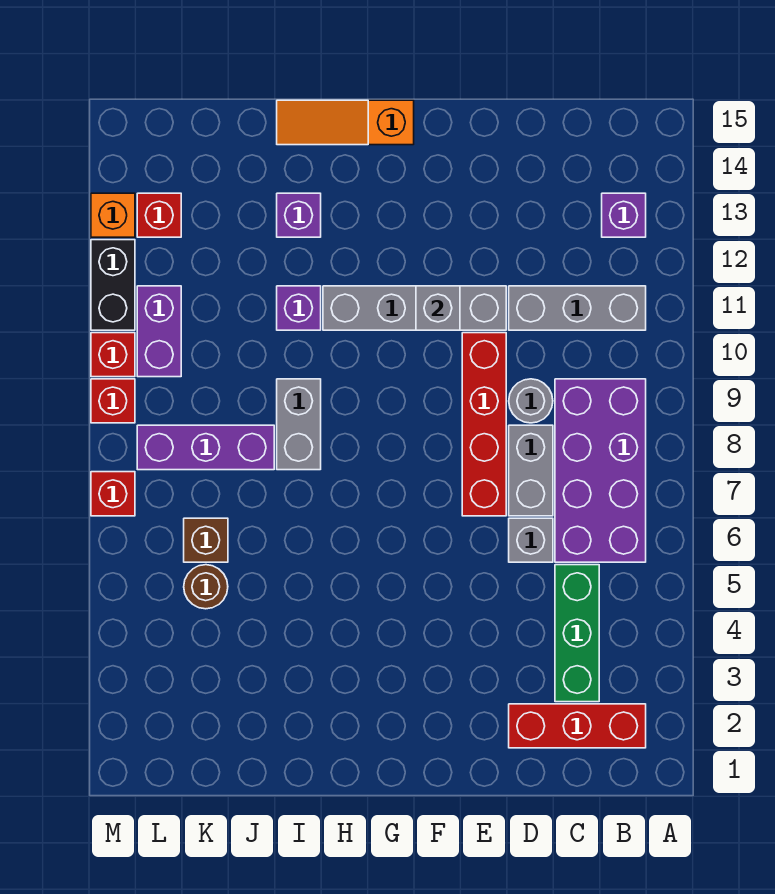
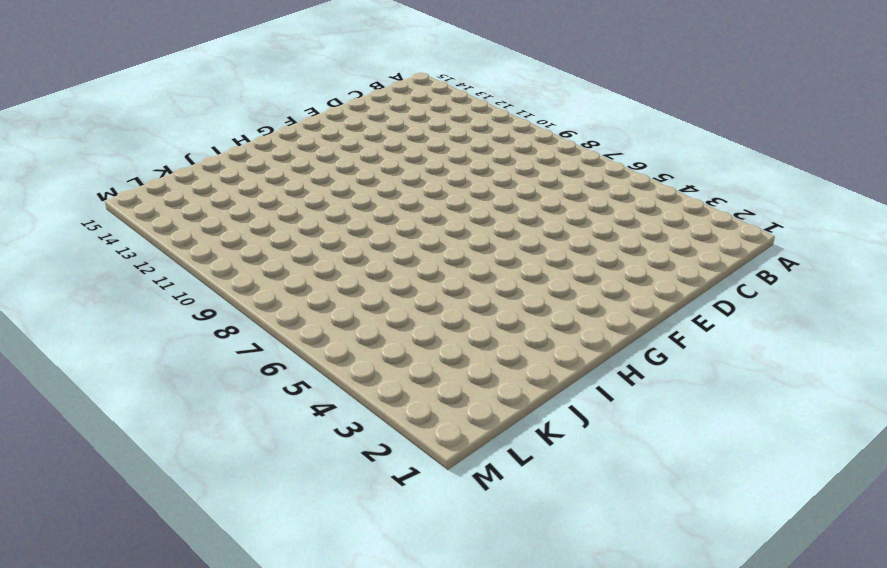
none -> red brick B2:D2 level 1
none -> purple brick B6:C9 level 1
none -> grey brick B11:D11 level 1

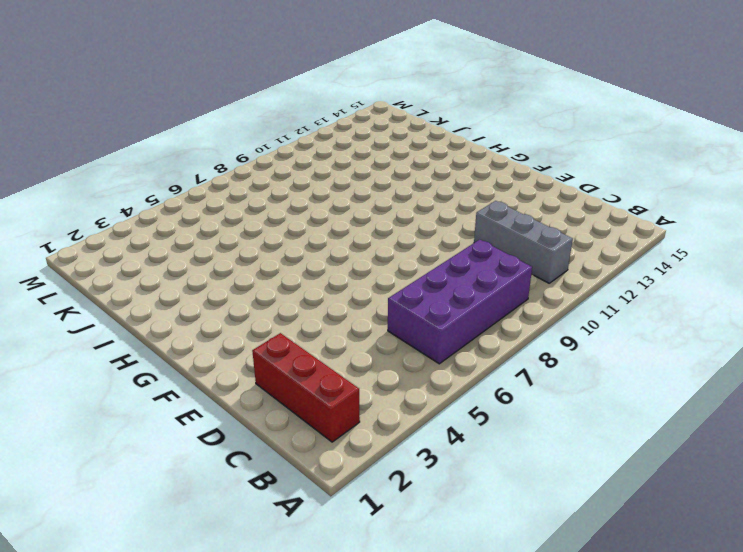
none -> purple brick B13 level 1
none -> green brick C3:C5 level 1
none -> grey brick D6 level 1

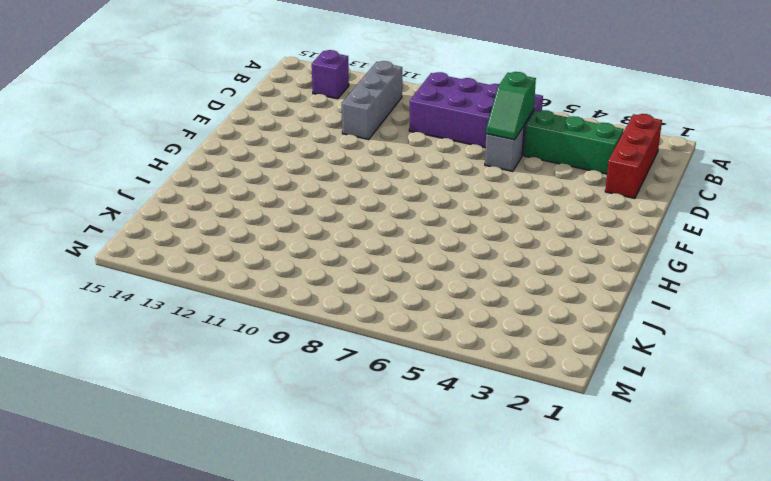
green slope C6:D6 level 2 top C -> none
none -> grey brick D7:D8 level 1
none -> grey round brick D9 level 1
none -> red brick E7:E10 level 1

